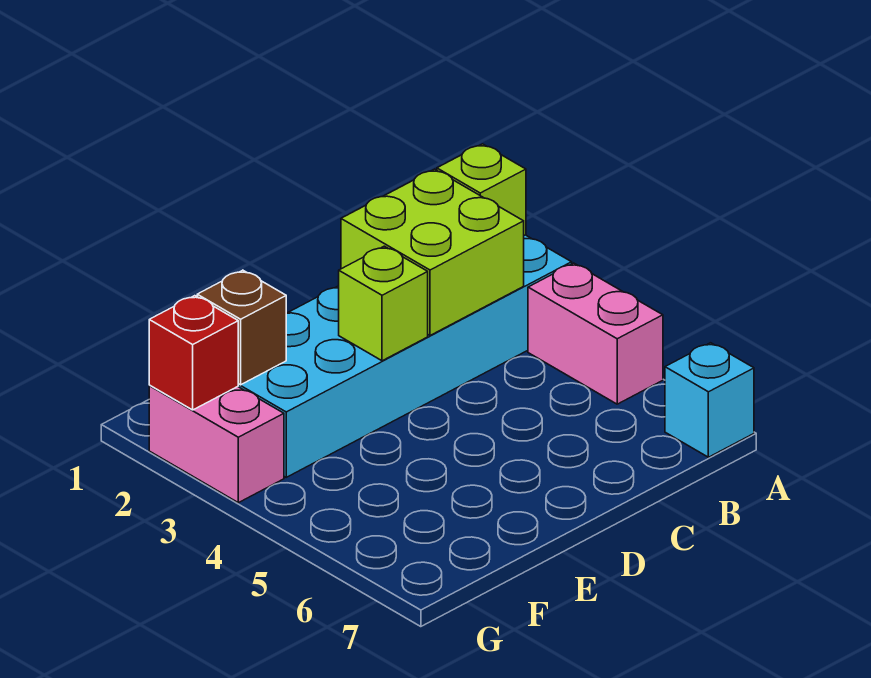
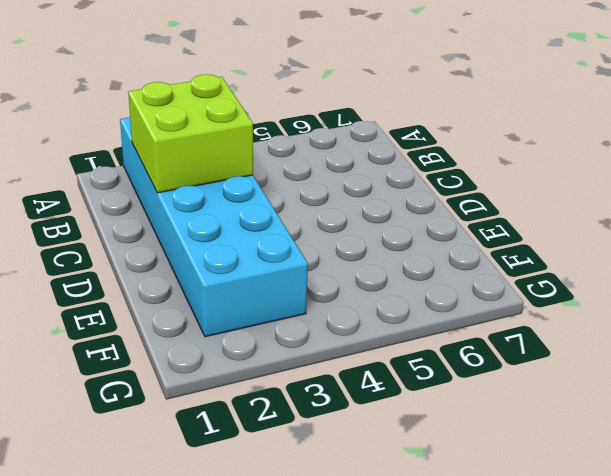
none -> pink brick A4:A5 level 1
none -> cyan brick A7 level 1

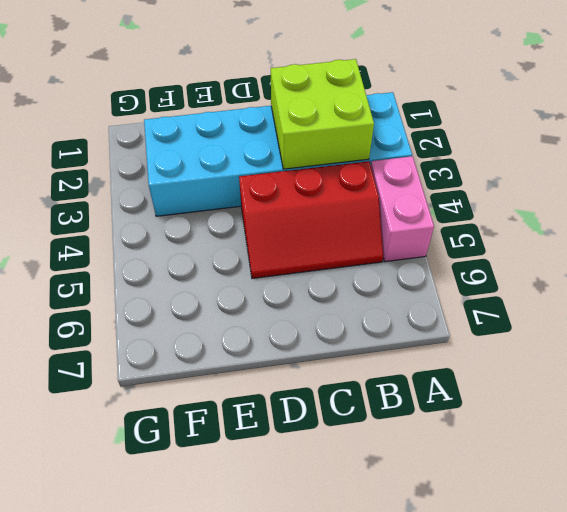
red slope B4:D5 level 1 top 4 -> none
none -> cyan brick A7 level 1
none -> pink brick G2:G3 level 1

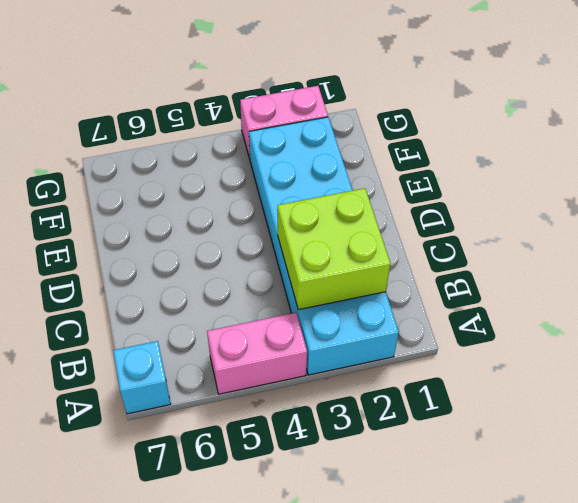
none -> lime brick A2 level 2
none -> lime brick D3 level 2

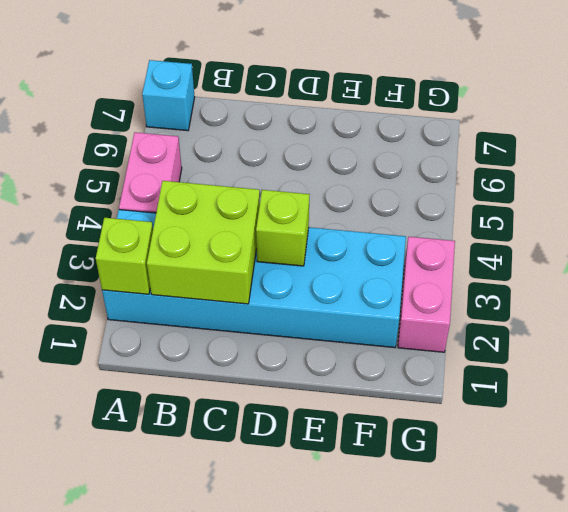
none -> brown brick F2 level 2
none -> red brick G2 level 2

